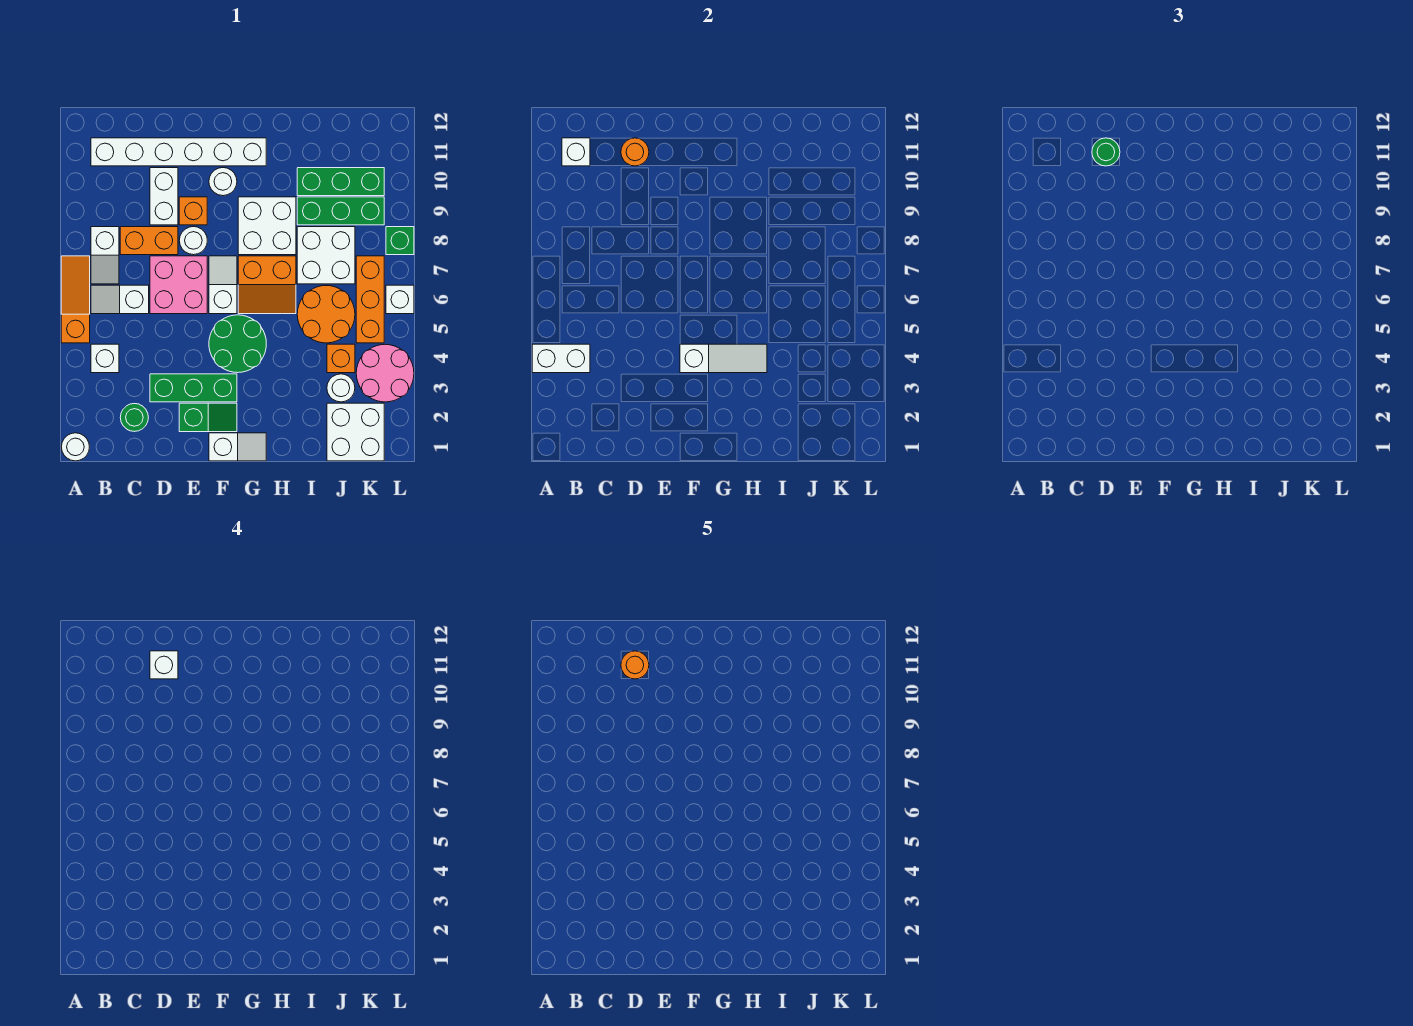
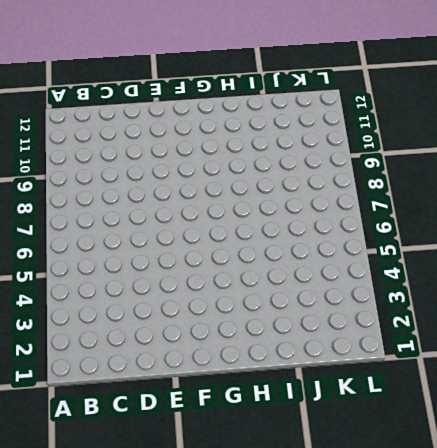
none -> white round brick A1 level 1
none -> orange slope A5:A7 level 1 top 5
none -> white brick B4 level 1
none -> white slope B6:C6 level 1 top C

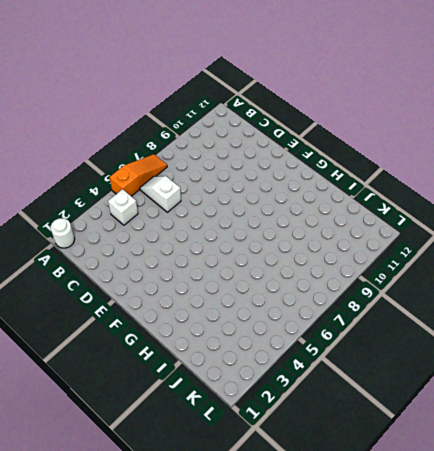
none -> white slope B7:B8 level 1 top 8
none -> white brick B11:G11 level 1
none -> green round brick C2 level 1
none -> orange brick C8:D8 level 1

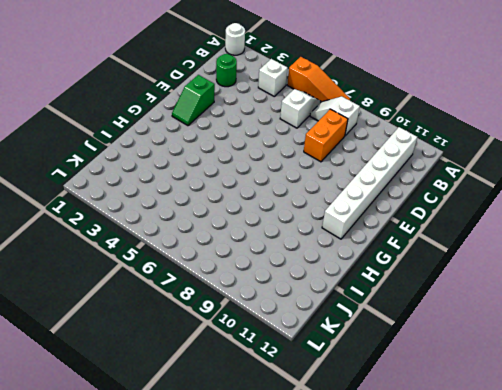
none -> green brick D3:F3 level 1
none -> pink brick D6:E7 level 1
none -> white brick D9:D10 level 1
none -> white round brick E8 level 1

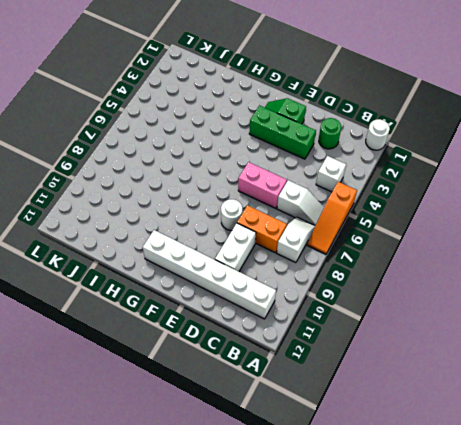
pink brick D6:E6 level 1 -> pink brick D6:E7 level 1
none -> orange brick E9 level 1
none -> white slope F1:G1 level 1 top F
none -> green round brick F4:G5 level 1
none -> white slope F6:F7 level 1 top 6

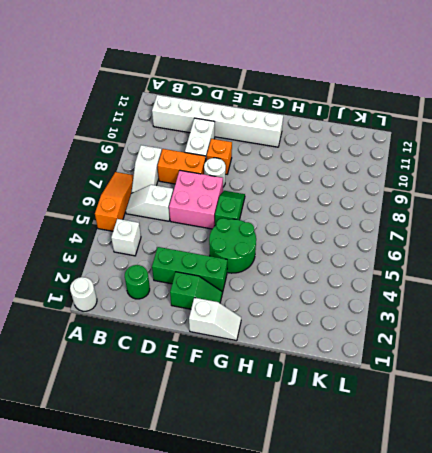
green slope F6:F7 level 1 top 6 -> white slope F6:F7 level 1 top 6
none -> white round brick F10 level 1
none -> orange slope G6:H7 level 1 top 7
none -> white brick G8:H9 level 1
none -> orange round brick I5:J6 level 1

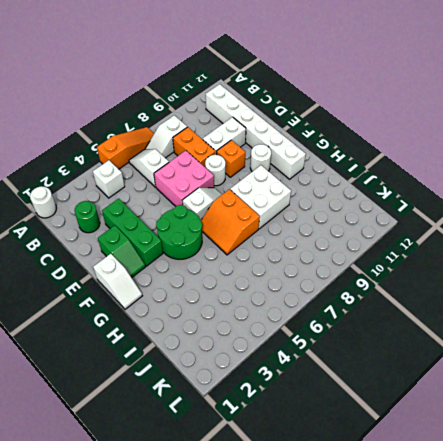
none -> orange round brick I5:J6 level 1
none -> white brick I7:J8 level 1
none -> green brick I9:K9 level 1
none -> green brick I10:K10 level 1

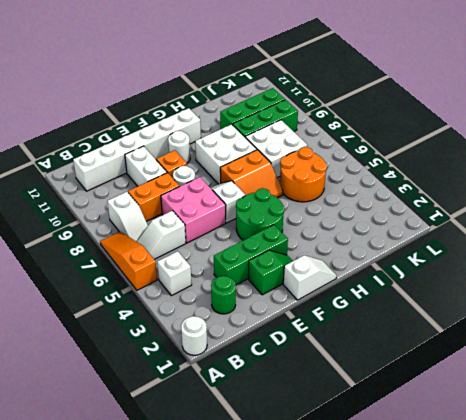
none -> white brick J1:K2 level 1
none -> white round brick J3 level 1
none -> orange brick J4 level 1
none -> pink round brick K3:L4 level 1

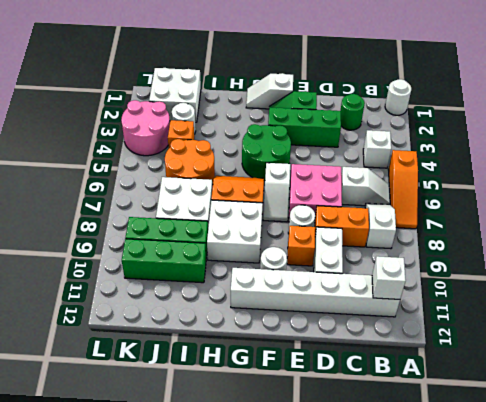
none -> orange brick K5:K7 level 1
none -> white brick L6 level 1
none -> green brick L8 level 1
none -> white brick A4:B4 level 2

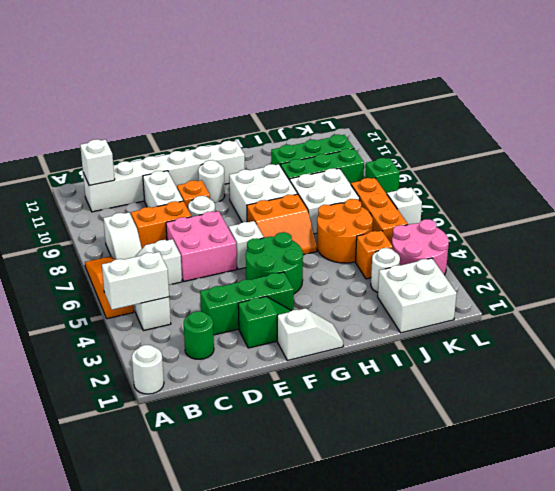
none -> orange round brick D11 level 2
none -> white slope F4:H4 level 2 top F
none -> green round brick D11 level 3
none -> white brick D11 level 4

